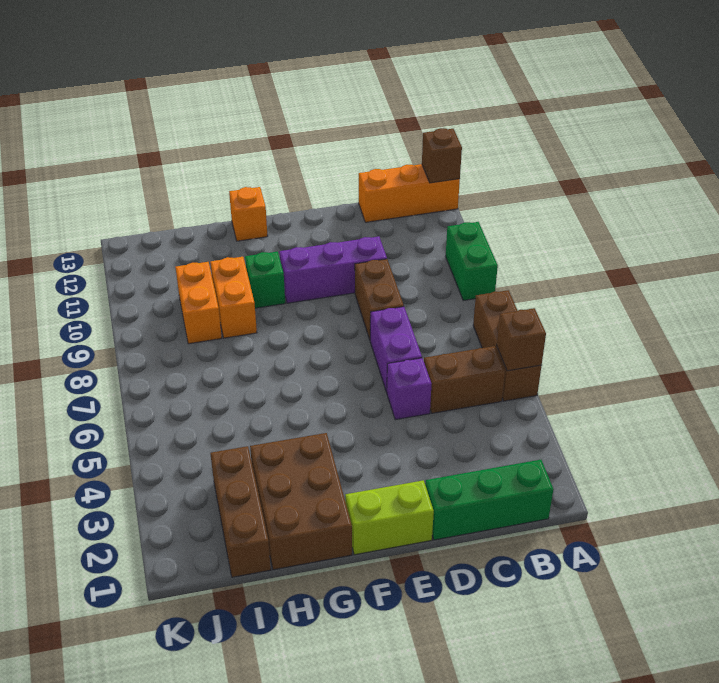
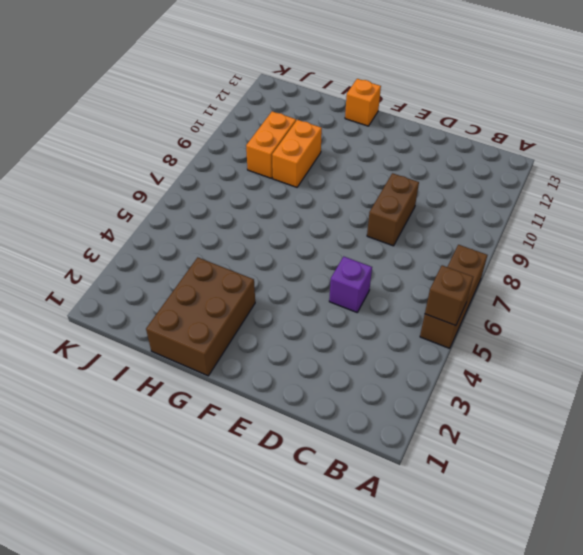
none -> green brick A9:A10 level 1
none -> orange brick A13:C13 level 1
none -> green brick B1:D1 level 1

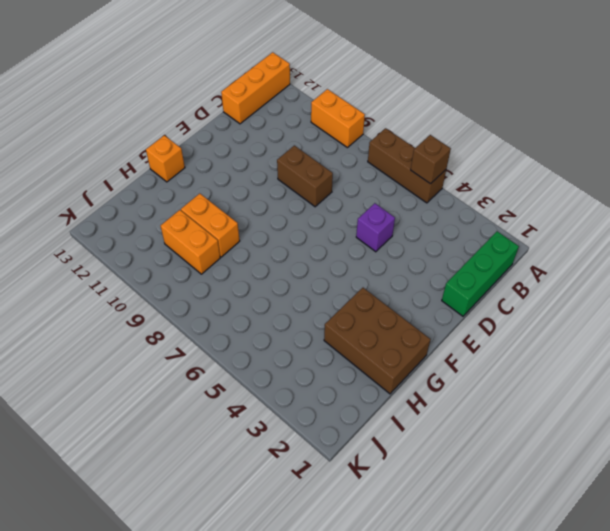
orange brick A9:A10 level 1 -> green brick A9:A10 level 1
none -> brown brick B5:C5 level 1
none -> purple brick D6:D7 level 1
none -> purple brick D10:F10 level 1

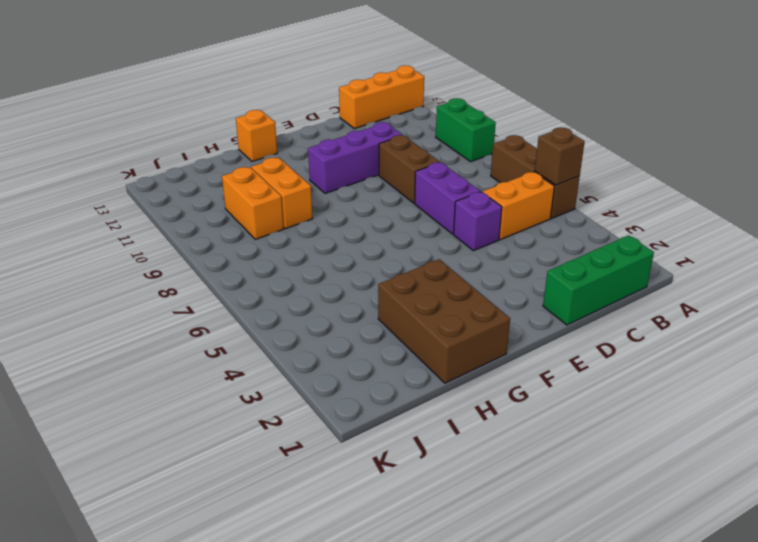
orange brick B5:C5 level 1 -> brown brick B5:C5 level 1
none -> lime brick E1:F1 level 1
none -> green brick G10 level 1
none -> brown brick I1:I3 level 1

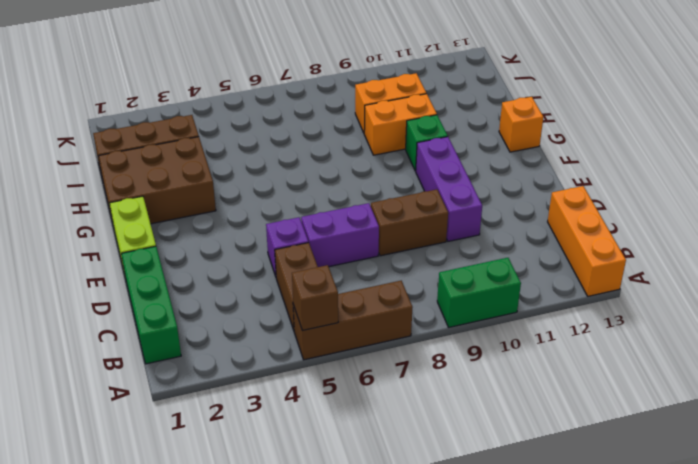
none -> brown brick A13 level 2

